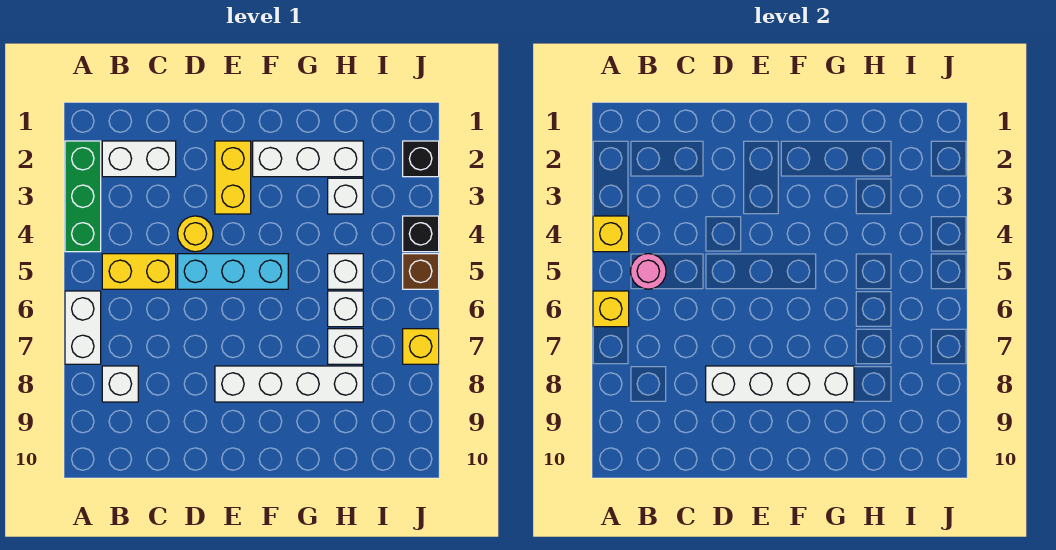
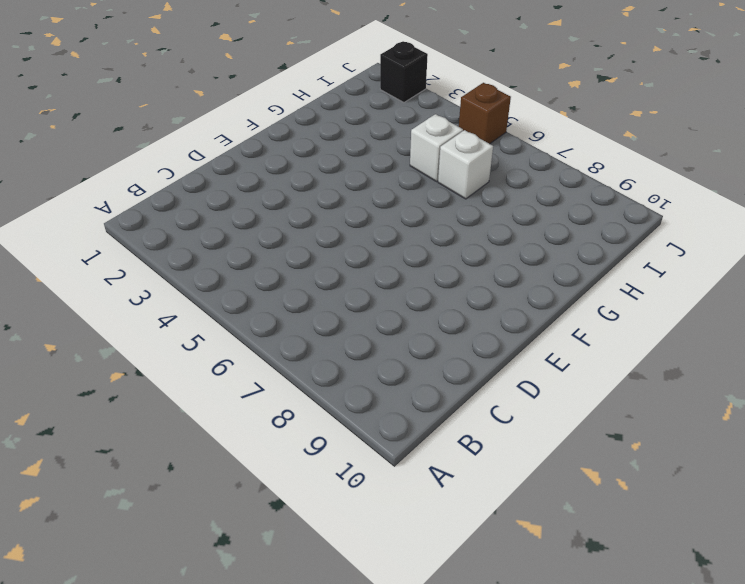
none -> green brick A2:A4 level 1
none -> white brick A6:A7 level 1
none -> white brick B2:C2 level 1

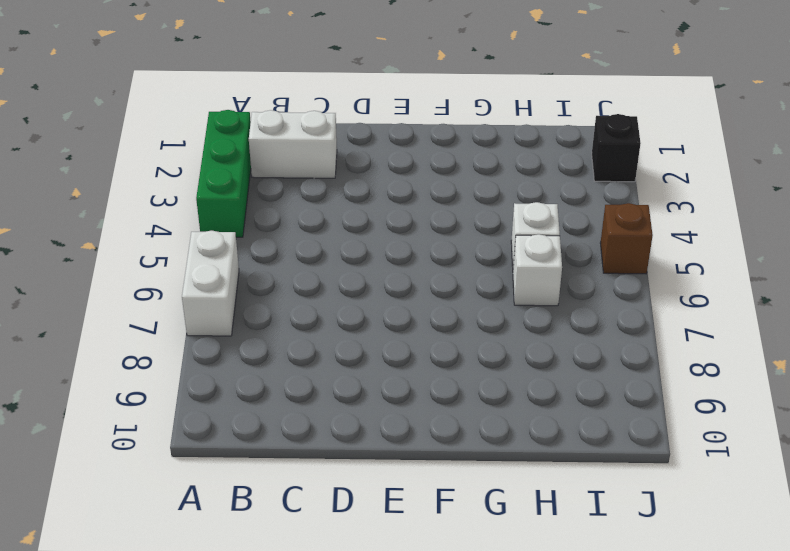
none -> yellow brick B5:C5 level 1
none -> white brick B8 level 1
none -> yellow round brick D4 level 1

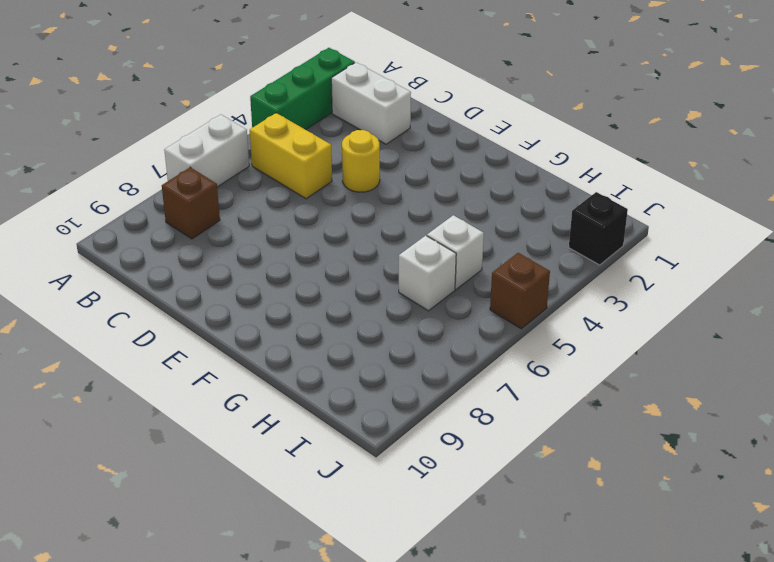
brown brick B8 level 1 -> white brick B8 level 1
none -> cyan brick D5:F5 level 1
none -> yellow brick E2:E3 level 1
none -> white brick E8:H8 level 1

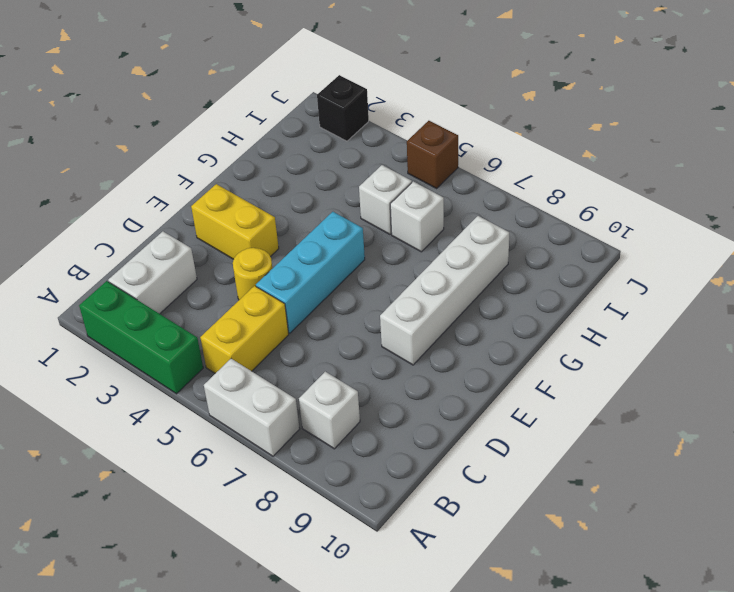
none -> white brick F2:H2 level 1
none -> white brick H3 level 1
none -> white brick H7 level 1

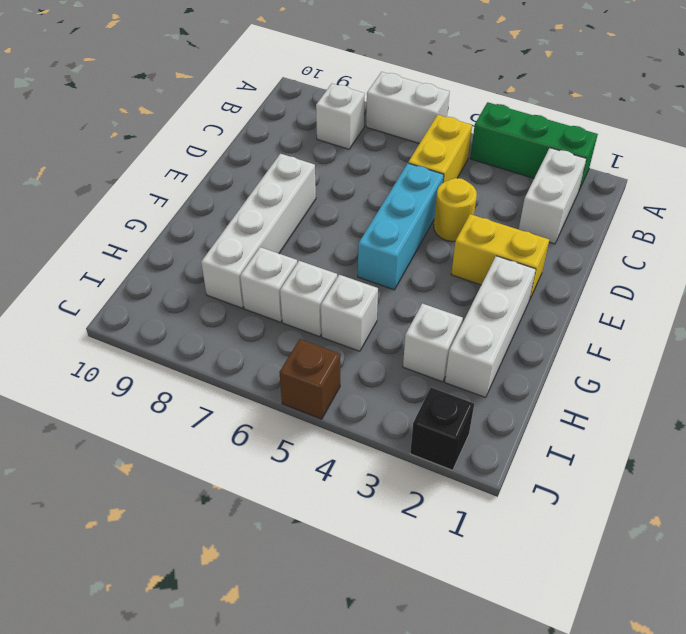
none -> black brick J4 level 1
none -> yellow brick J7 level 1
none -> yellow brick A4 level 2

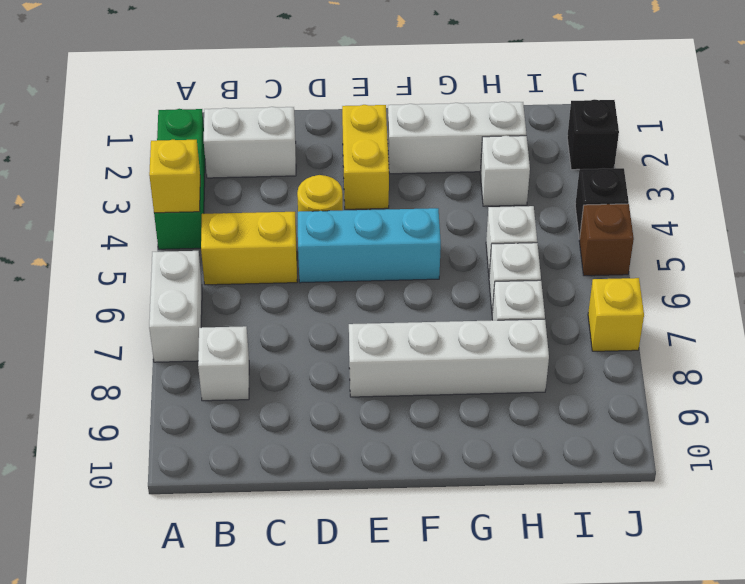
none -> yellow brick A6 level 2
none -> pink round brick B5 level 2
none -> white brick D8:G8 level 2

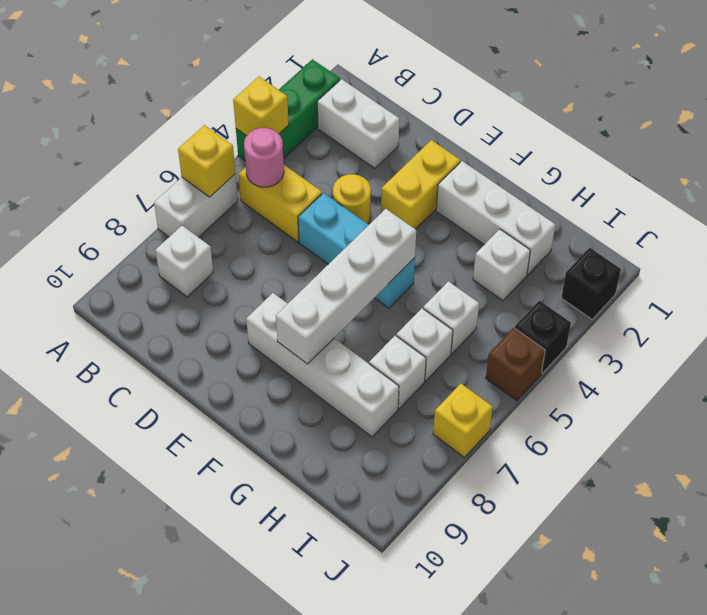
white brick F5:F8 level 2 -> white brick D8:G8 level 2

